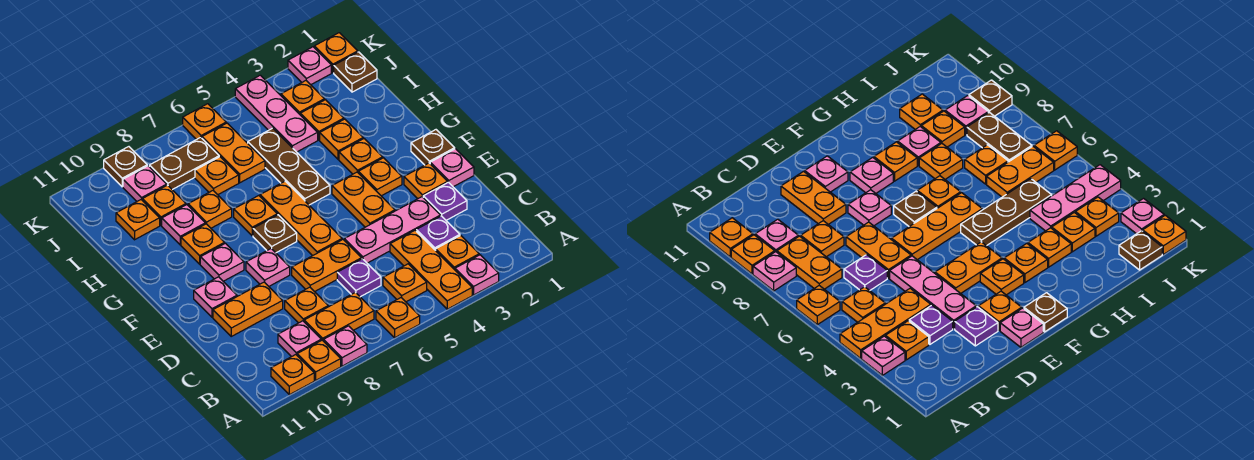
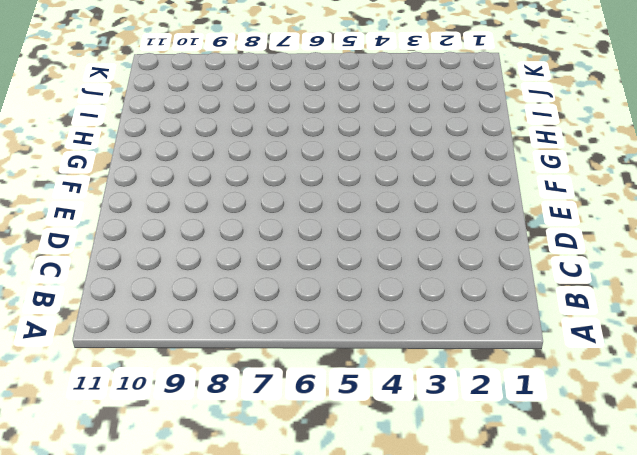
none -> pink plate A3 level 1
none -> orange plate A4:C4 level 1
none -> orange plate A6 level 1
none -> pink plate A8 level 1

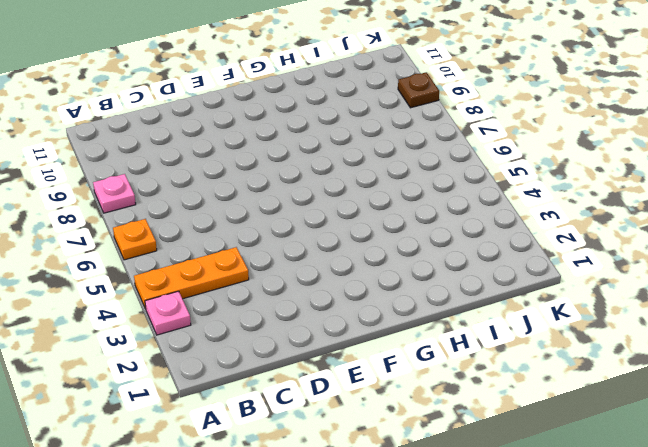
none -> orange plate A9 level 1
none -> orange plate A10 level 1
none -> orange plate B3 level 1
none -> orange plate B5 level 1

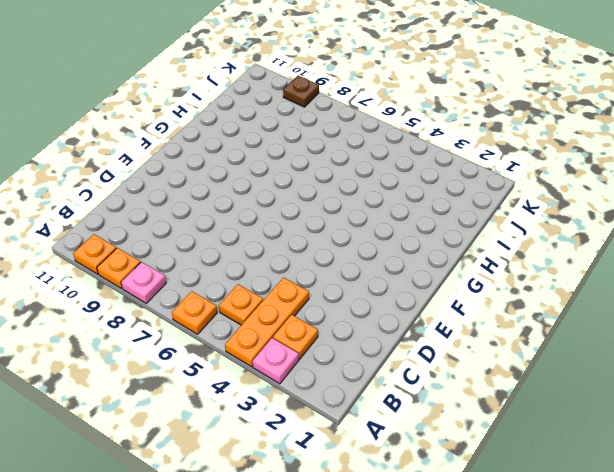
none -> orange plate B7:B8 level 1
none -> pink plate B9 level 1
none -> purple plate C3 level 1
none -> purple plate C6 level 1

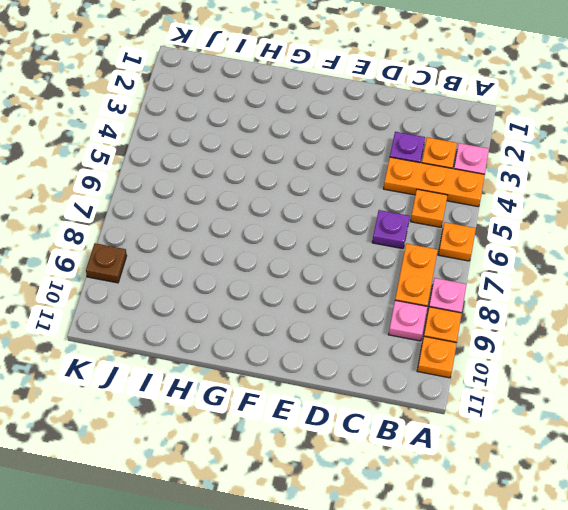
none -> orange plate C8 level 1
none -> purple plate D2 level 1
none -> pink plate D3:D5 level 1
none -> orange plate D6:D7 level 1

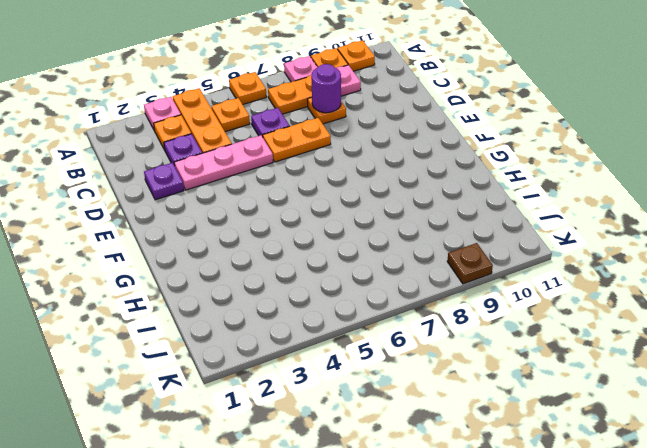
purple round brick C8 level 2 -> none
none -> orange plate D9:D10 level 1
none -> pink plate E1 level 1
none -> orange plate E2 level 1
none -> orange plate E4:F4 level 1

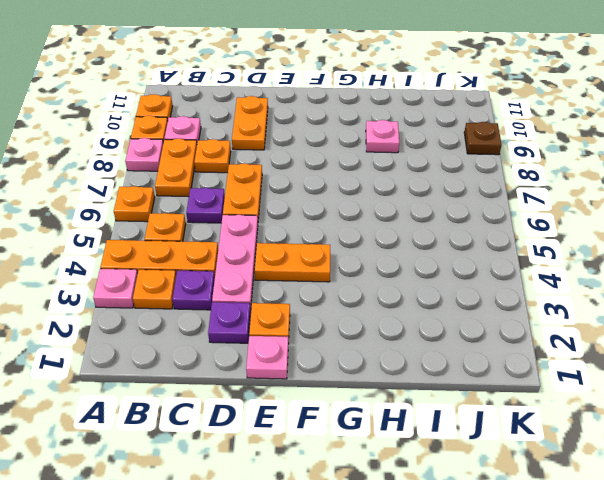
none -> orange plate E6:G6 level 1
none -> pink plate E8 level 1
none -> pink plate E10 level 1
none -> brown plate F1 level 1

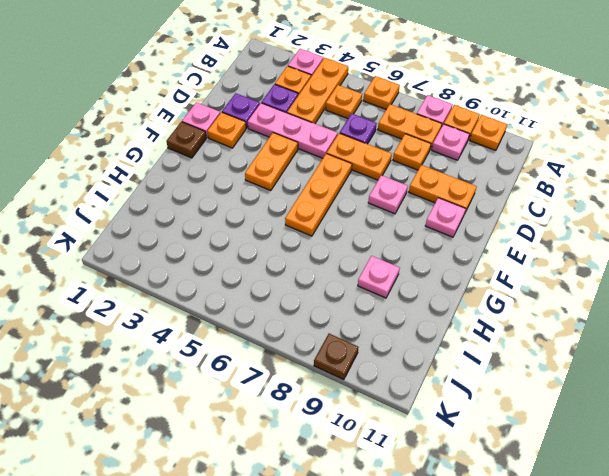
none -> orange plate F3 level 1
none -> brown plate F7 level 1
none -> pink plate F9 level 1
none -> orange plate G3 level 1

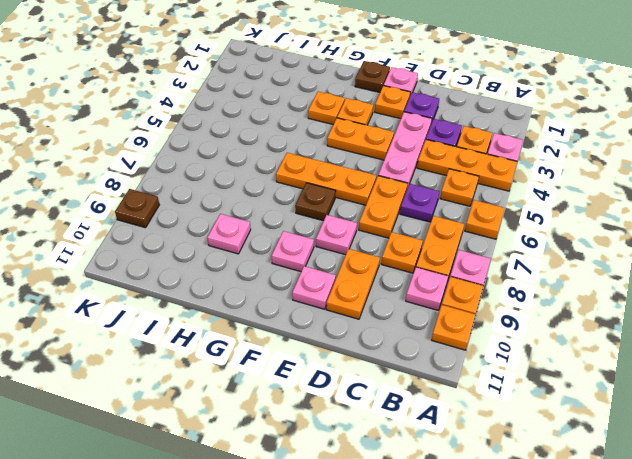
none -> brown plate G5:I5 level 1
none -> orange plate G7 level 1
none -> orange plate G9 level 1
none -> orange plate H3 level 1

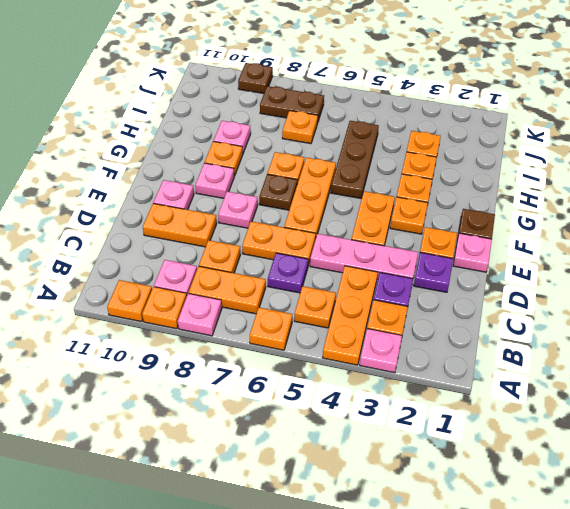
none -> orange plate H8 level 1
none -> pink plate I4:K4 level 1
none -> orange plate I6:J6 level 1
none -> orange plate I9 level 1

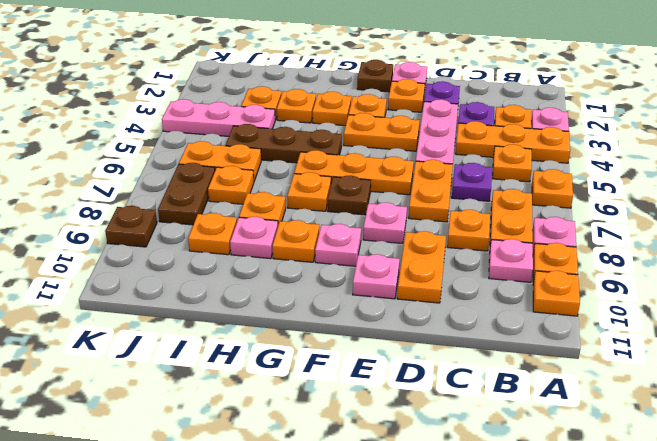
none -> orange plate I10 level 1
none -> brown plate J1 level 1
none -> orange plate J3 level 1
none -> pink plate J9 level 1

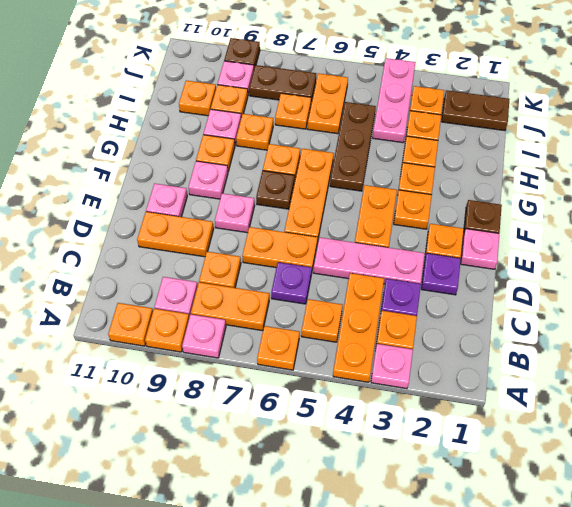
brown plate J1:J2 level 1 -> brown plate J1 level 1
none -> orange plate K1 level 1
none -> pink plate K2 level 1
none -> orange plate K6 level 1

